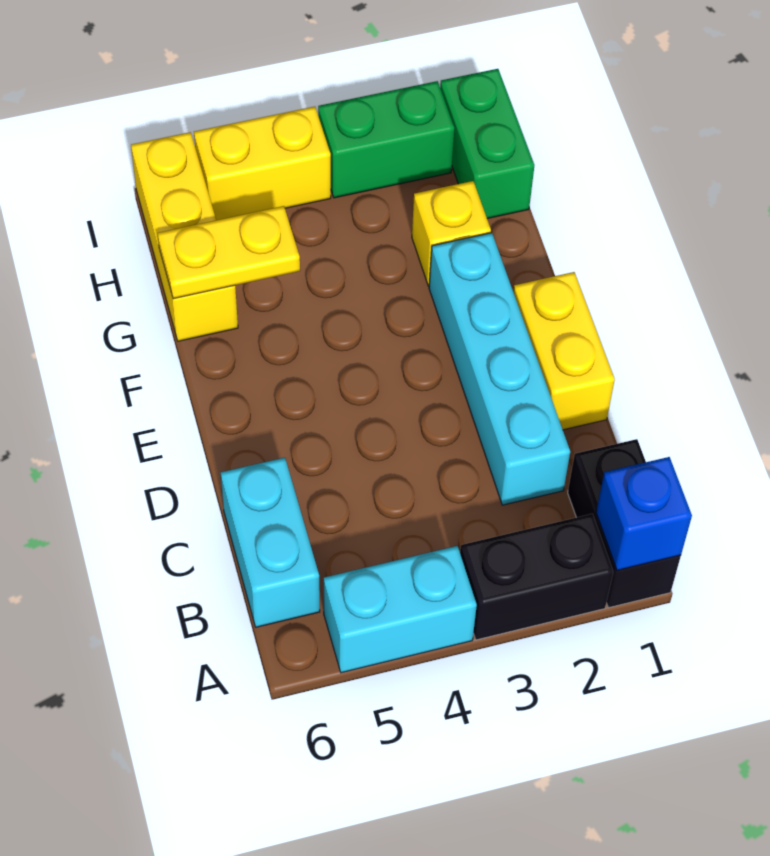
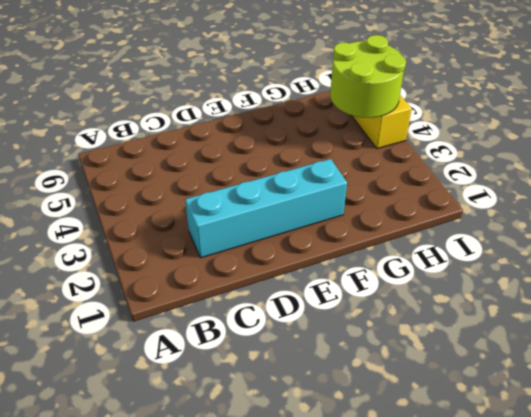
lime round brick H4:I5 level 2 -> none
none -> black brick A1:B1 level 1
none -> black brick A2:A3 level 1
none -> cyan brick A4:A5 level 1

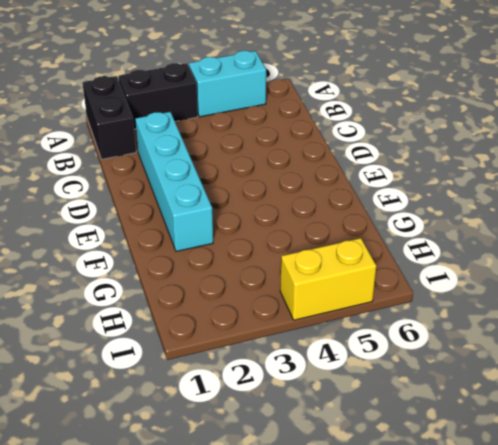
none -> cyan brick B6:C6 level 1
none -> yellow brick D1:E1 level 1
none -> yellow brick G2 level 1

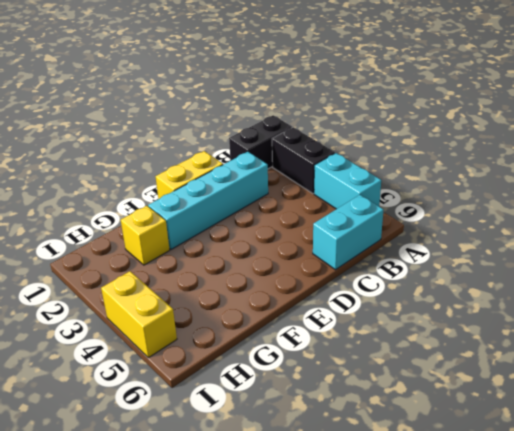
none -> yellow brick G6:I6 level 1
none -> green brick H1:I1 level 1
none -> green brick I2:I3 level 1

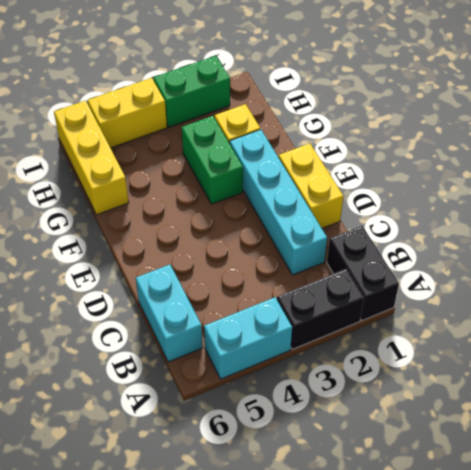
green brick F3:G3 level 1 -> green brick H1:I1 level 1
none -> blue brick A1 level 2
none -> yellow plate G5:G6 level 2

